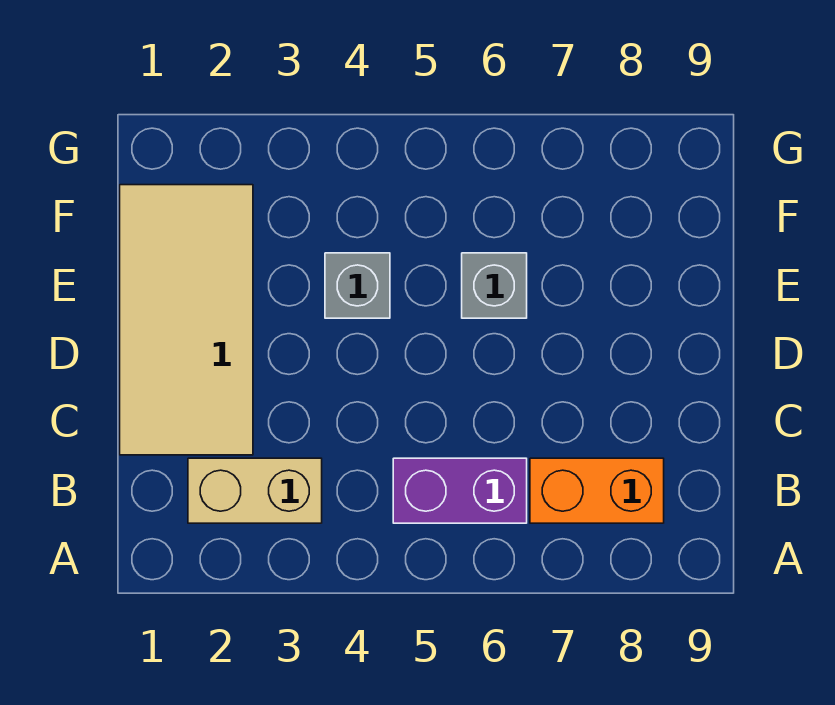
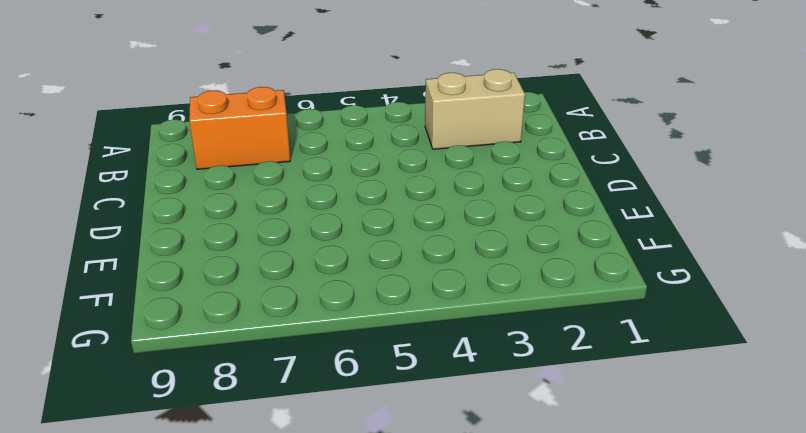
none -> purple brick B5:B6 level 1
none -> tan tile C1:F2 level 1

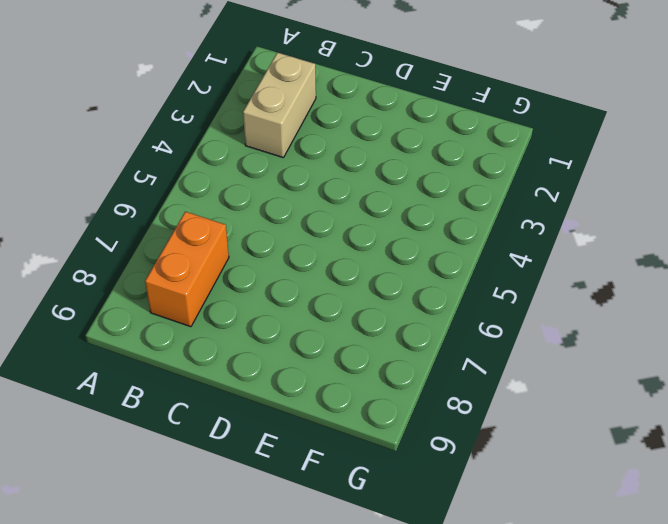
none -> purple brick B5:B6 level 1
none -> tan tile C1:F2 level 1

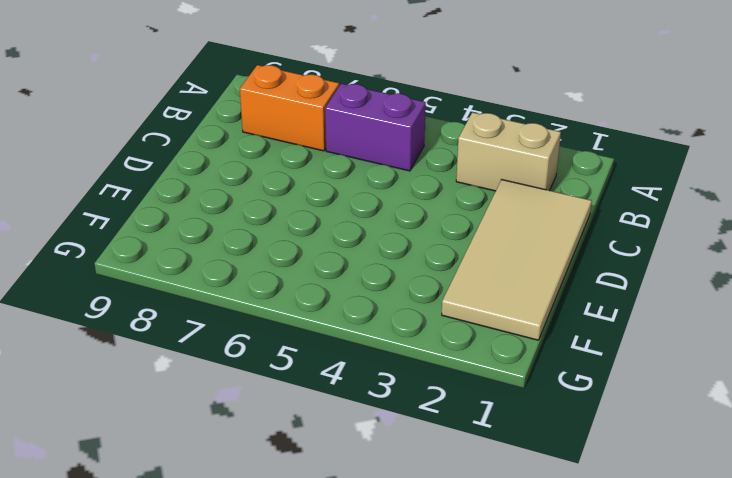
none -> grey brick E4 level 1
none -> grey brick E6 level 1

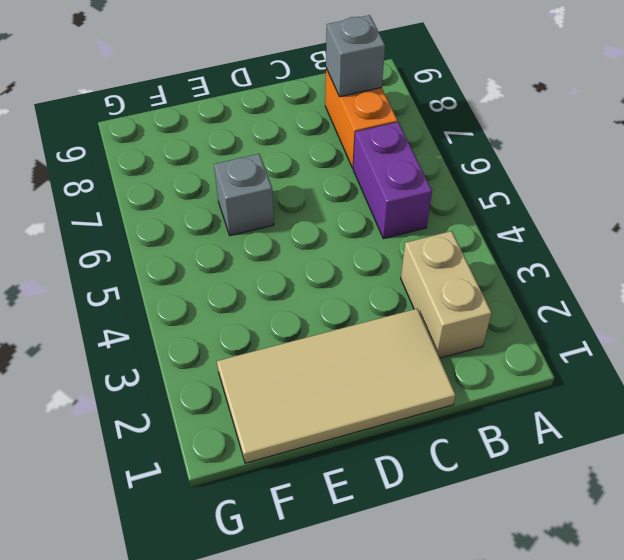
grey brick B8 level 2 -> grey brick E4 level 1

